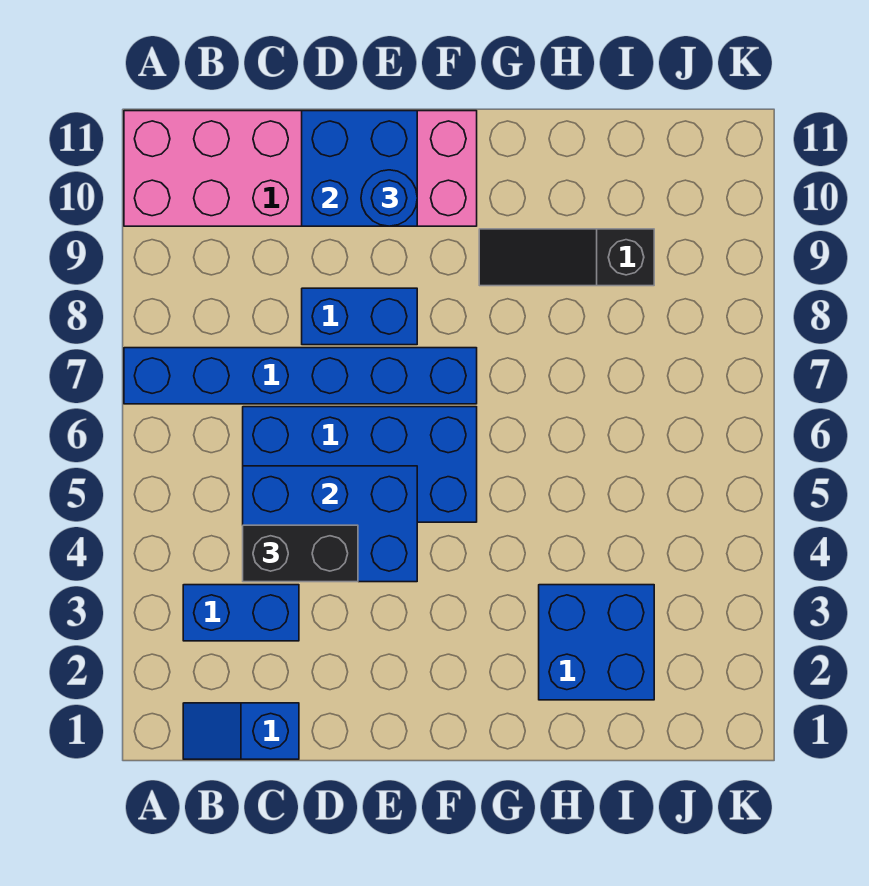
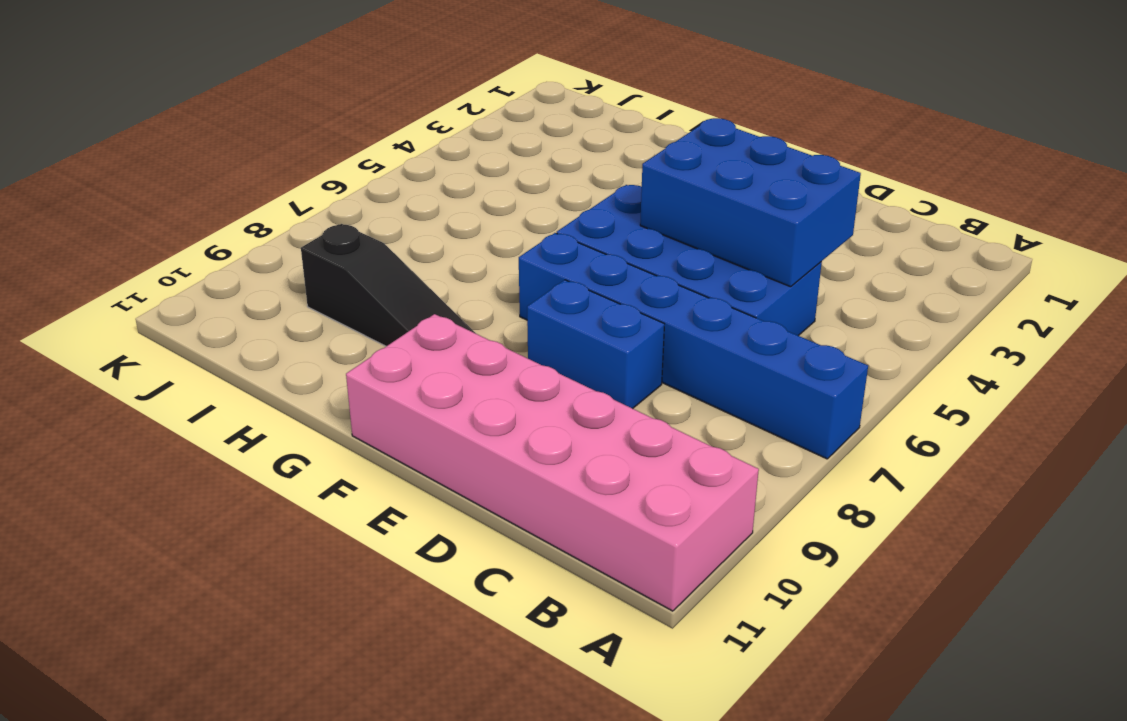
none -> blue slope B1:C1 level 1 top C
none -> blue brick B3:C3 level 1
none -> blue brick H2:I3 level 1

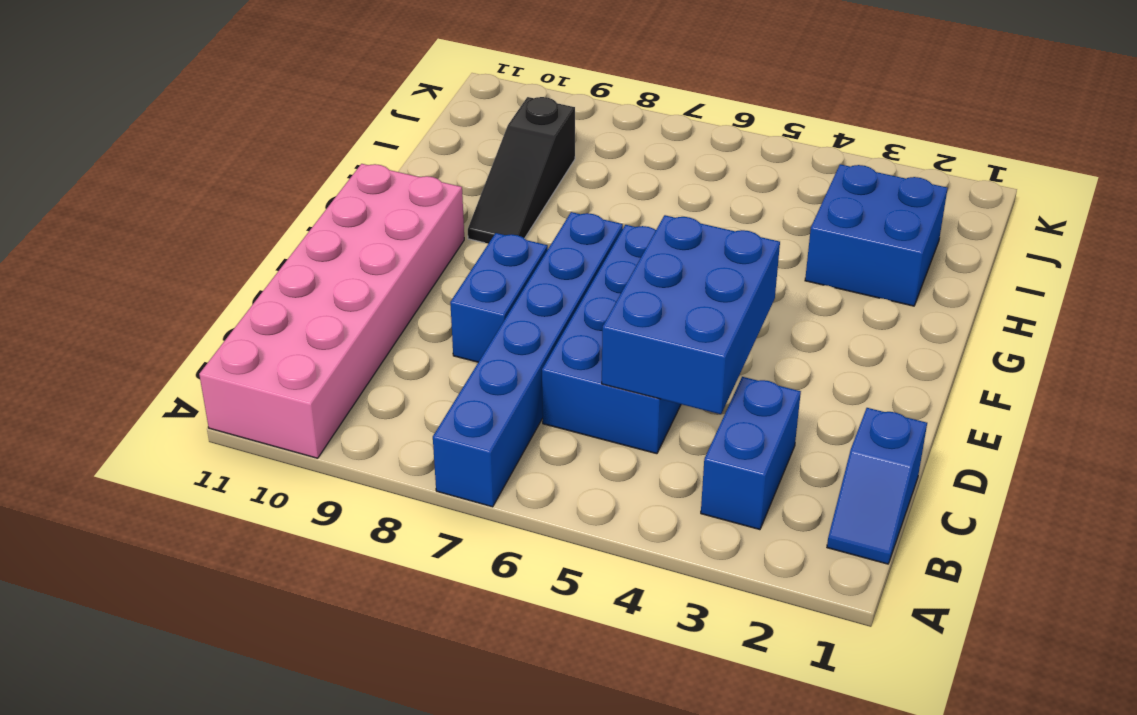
none -> blue brick D10:E11 level 2
none -> black brick C4:D4 level 3
none -> blue round brick E10 level 3

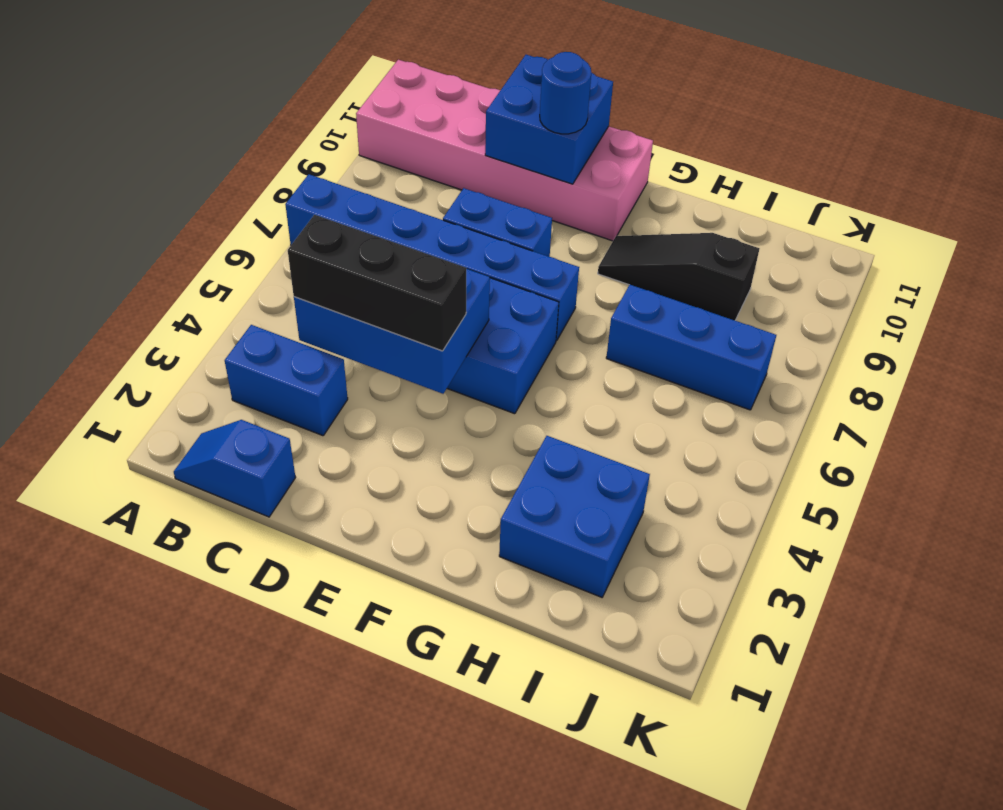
black brick C4:E4 level 3 -> black brick C4:D4 level 3
blue brick H7:J7 level 1 -> none

